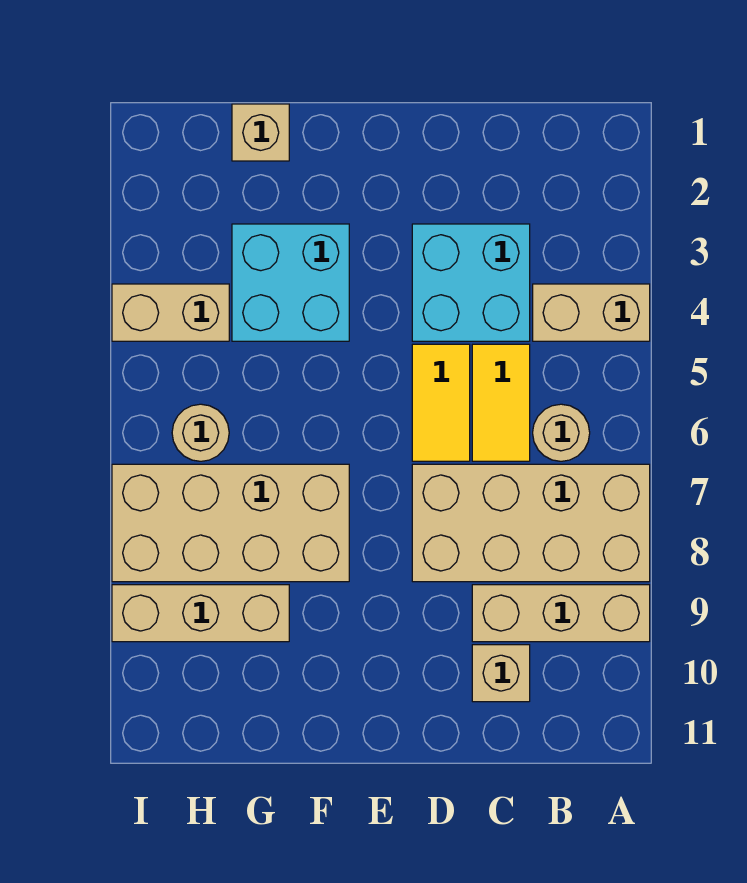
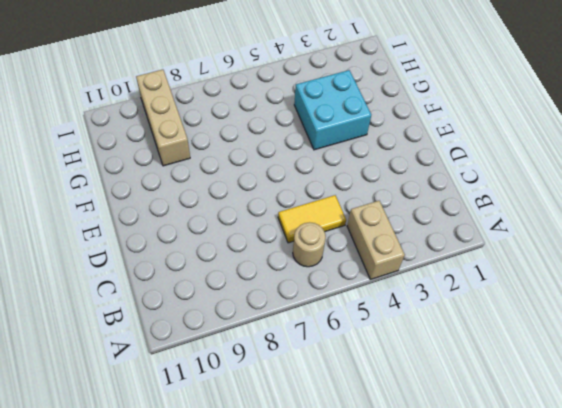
none -> tan brick A7:D8 level 1
none -> tan brick A9:C9 level 1
none -> cyan brick C3:D4 level 1

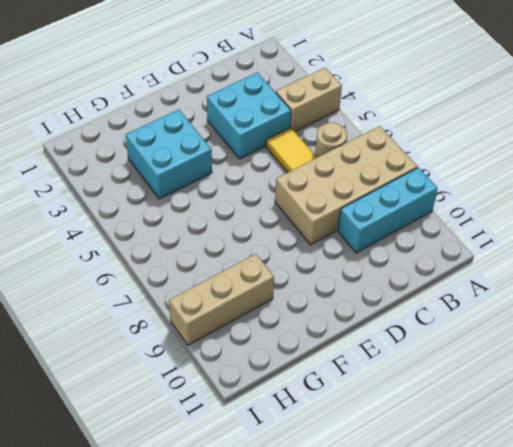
cyan brick A9:C9 level 1 -> tan brick A9:C9 level 1
none -> tan brick C10 level 1
none -> yellow tile D5:D6 level 1
none -> tan brick F7:I8 level 1

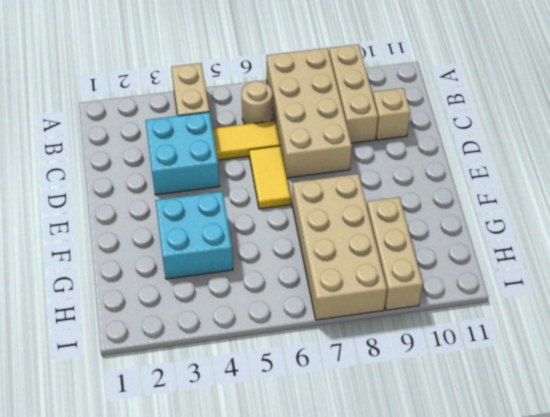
yellow tile D6:E6 level 1 -> yellow tile D5:D6 level 1
none -> tan brick G1 level 1
none -> tan brick H4:I4 level 1
none -> tan round brick H6 level 1

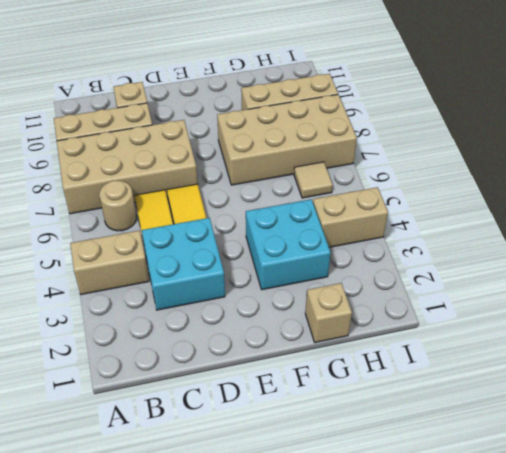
tan tile H6 level 1 -> tan round brick H6 level 1

